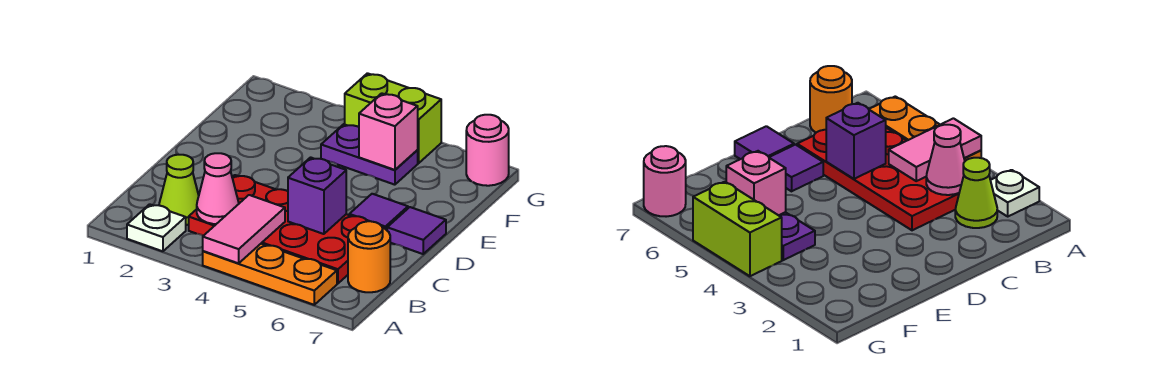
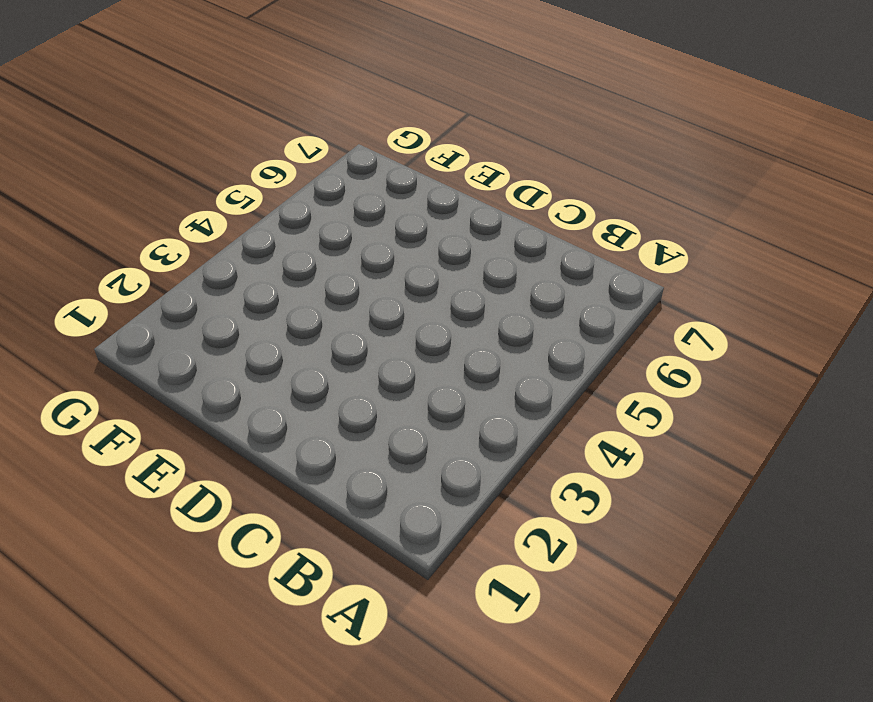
none -> white plate A2 level 1
none -> orange plate A4:A6 level 1
none -> lime cone B2 level 1

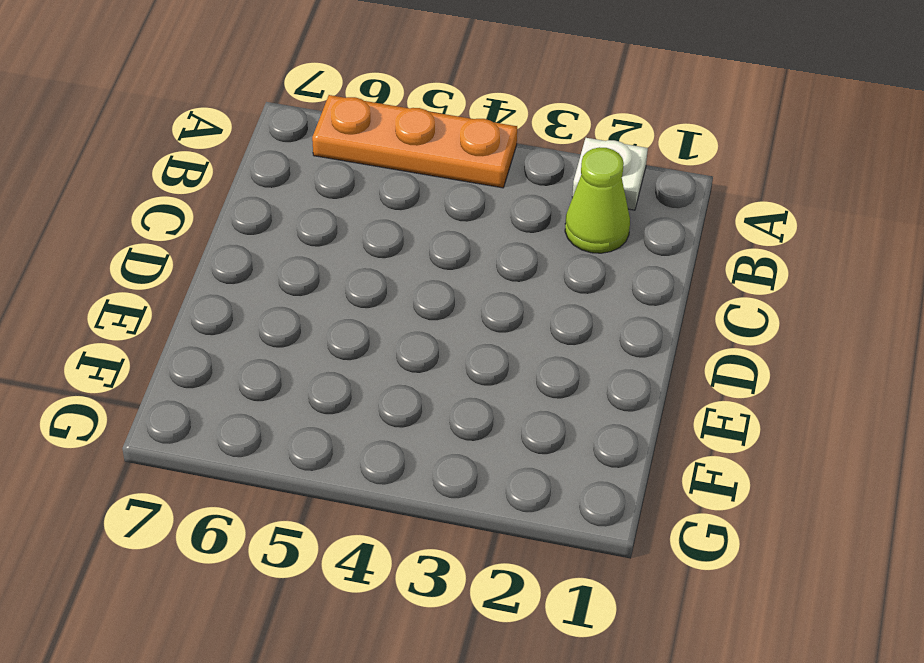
none -> red plate B3:C6 level 1
none -> orange round brick B7 level 1
none -> purple tile D6 level 1

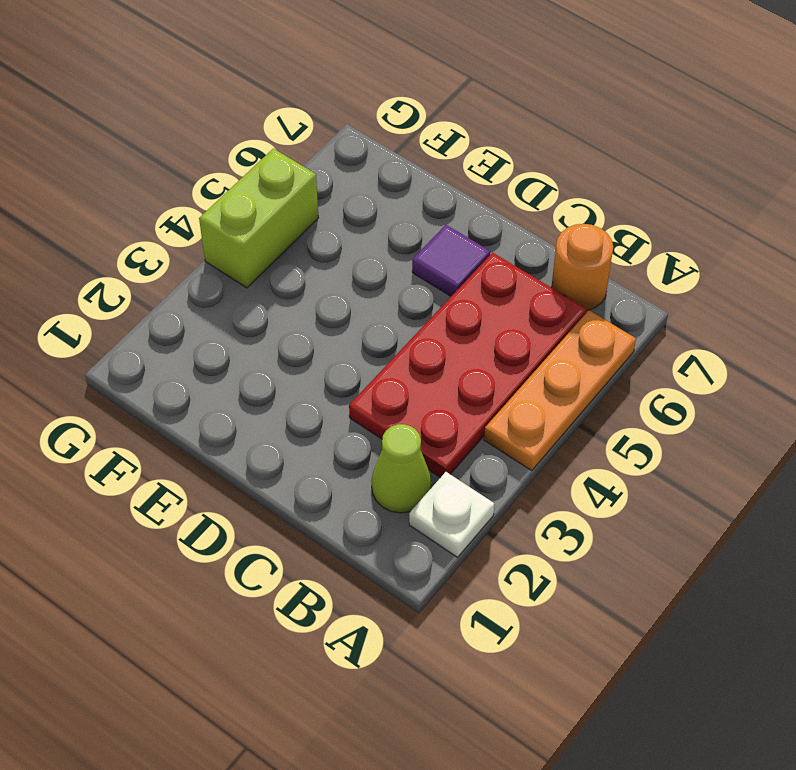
none -> purple tile D7 level 1
none -> purple plate F4:F5 level 1
none -> pink round brick G7 level 1

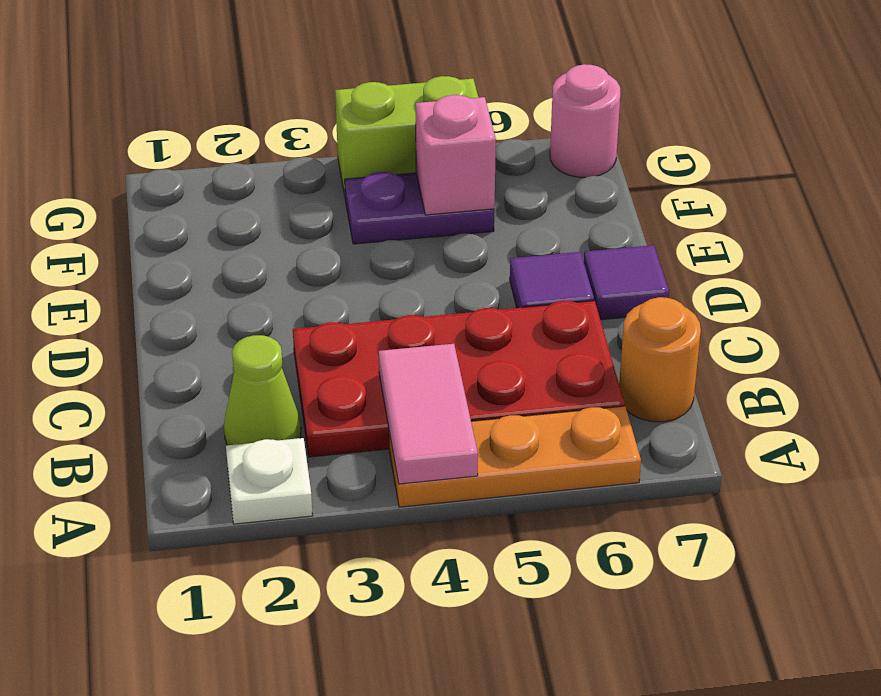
none -> pink cone B3 level 2
none -> purple brick C5 level 2

